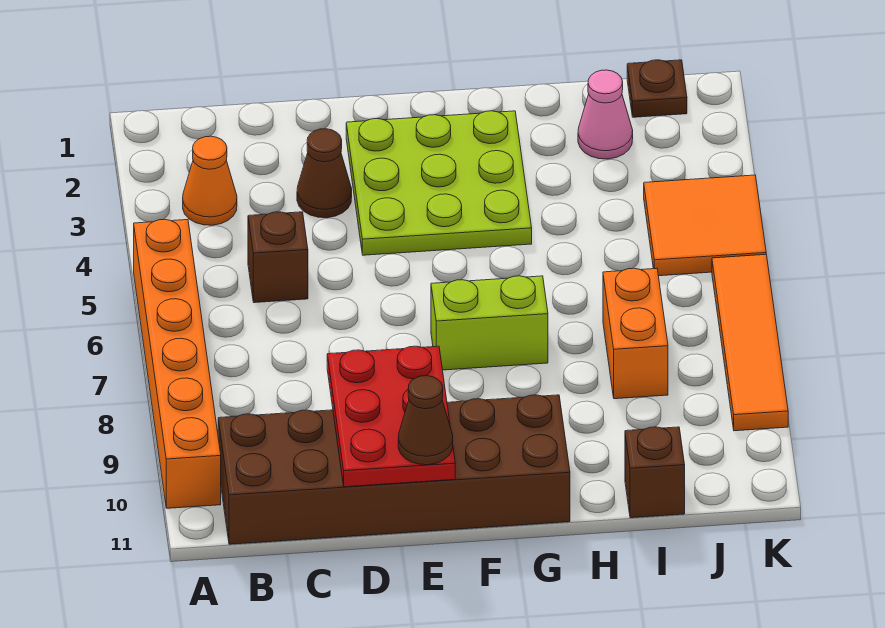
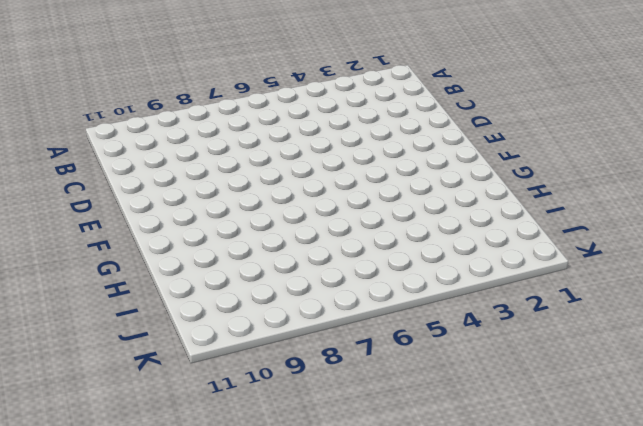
none -> orange brick A5:A10 level 1
none -> orange cone B3 level 1
none -> brown brick B10:G11 level 1

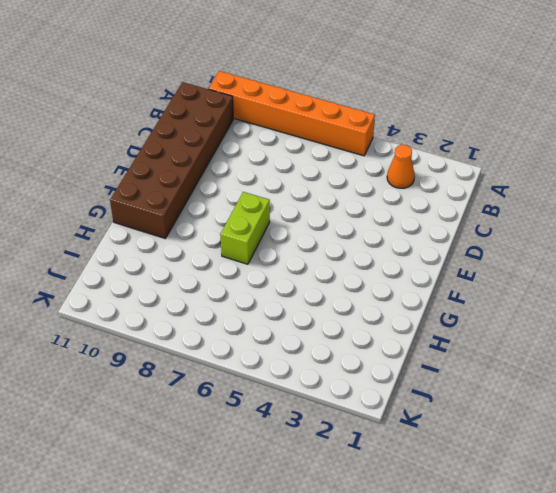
none -> brown brick C5 level 1
none -> brown cone D3 level 1
none -> lime plate E2:G4 level 1

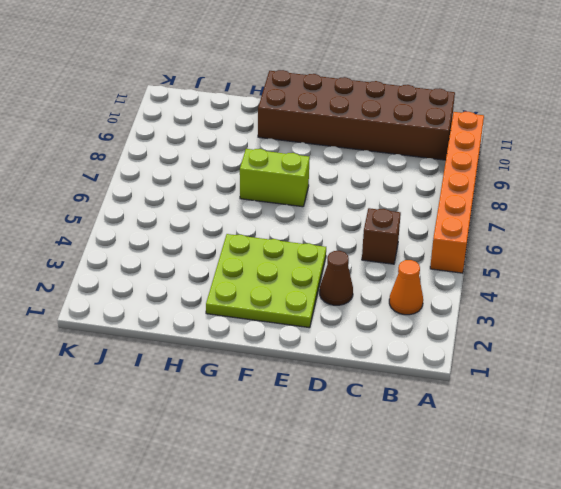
none -> pink cone I2 level 1
none -> orange brick I7:I8 level 1
none -> brown brick I11 level 1

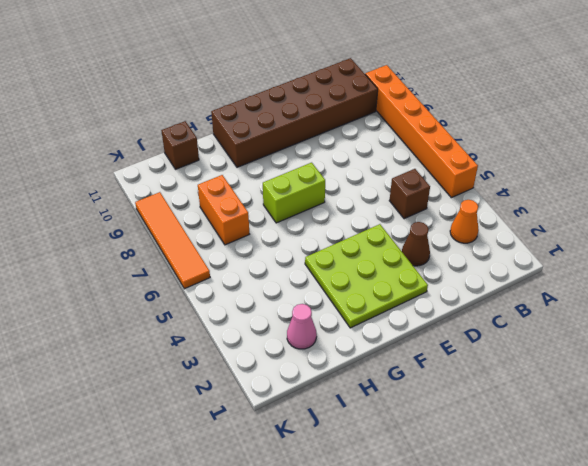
none -> brown plate J1 level 1
none -> orange tile J4:K5 level 1
none -> red plate D9:E11 level 2

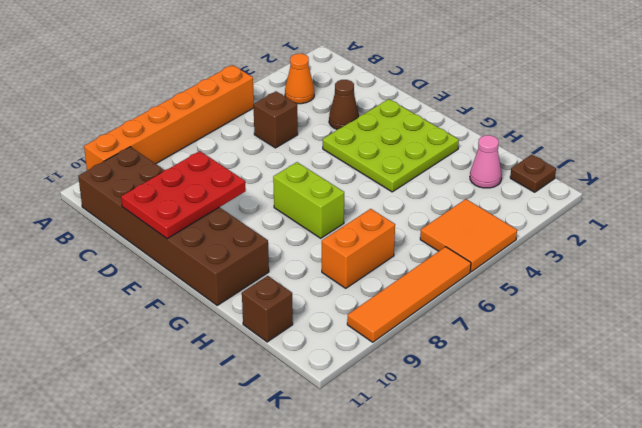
none -> brown cone E11 level 3

